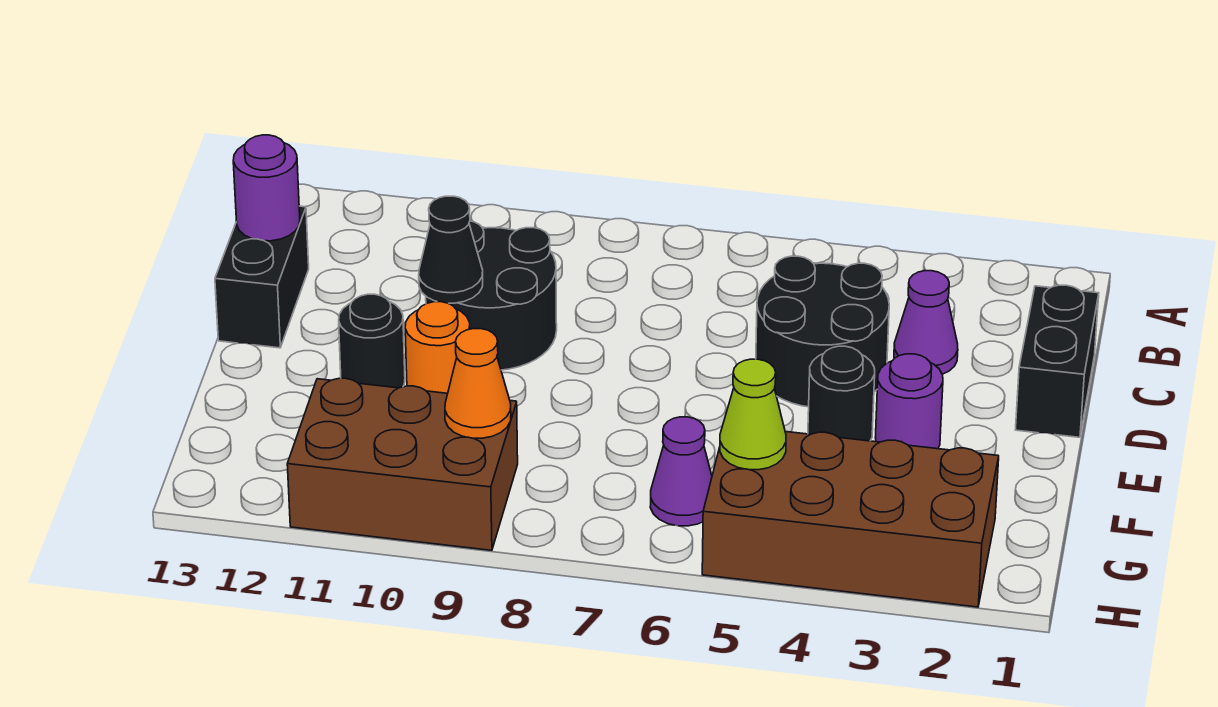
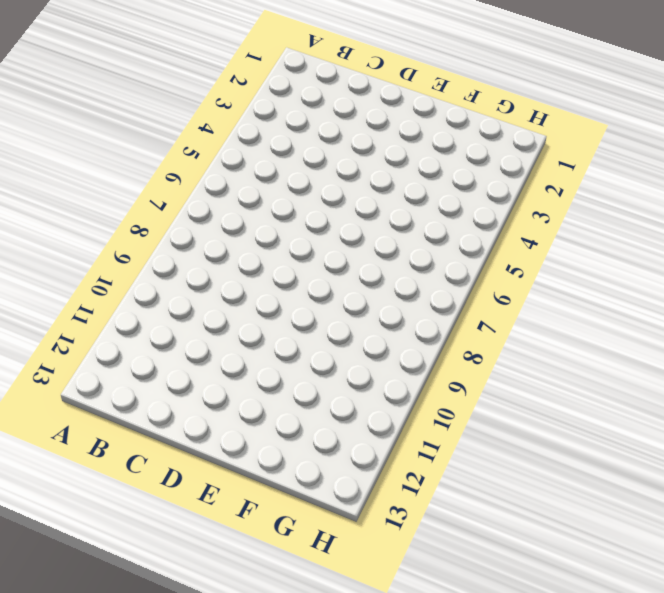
none -> black brick C1:D1 level 1
none -> purple cone C3 level 1
none -> black round brick C4:D5 level 1

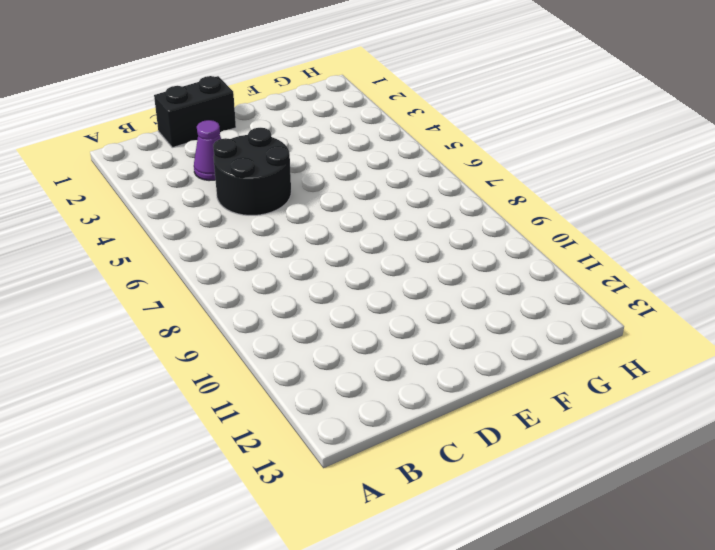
none -> black round brick C9:D10 level 1
none -> black brick C13:D13 level 1
none -> purple round brick E3 level 1

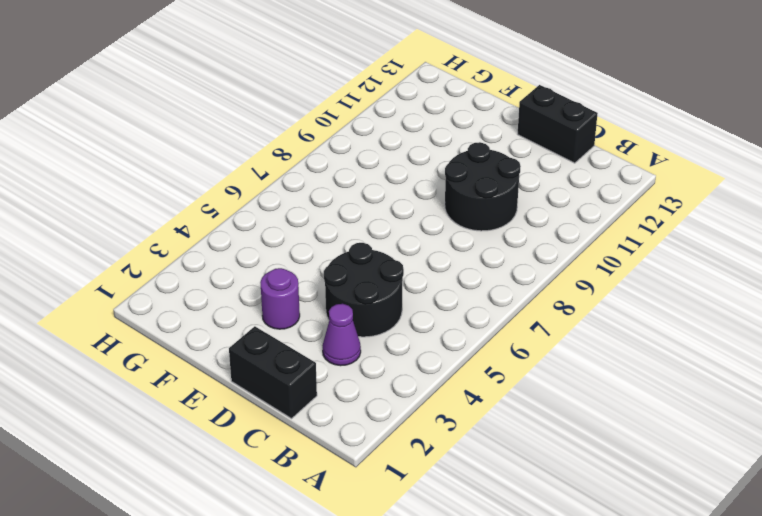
none -> black round brick E4 level 1
none -> orange round brick E10 level 1
none -> black round brick E11 level 1

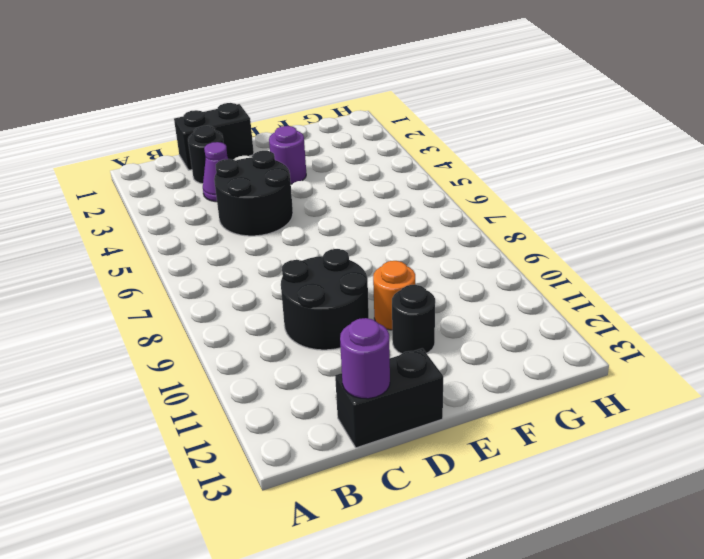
black round brick C2 level 1 -> black round brick E4 level 1
none -> brown brick G2:H5 level 1
none -> purple cone G6 level 1
none -> brown brick G9:H11 level 1

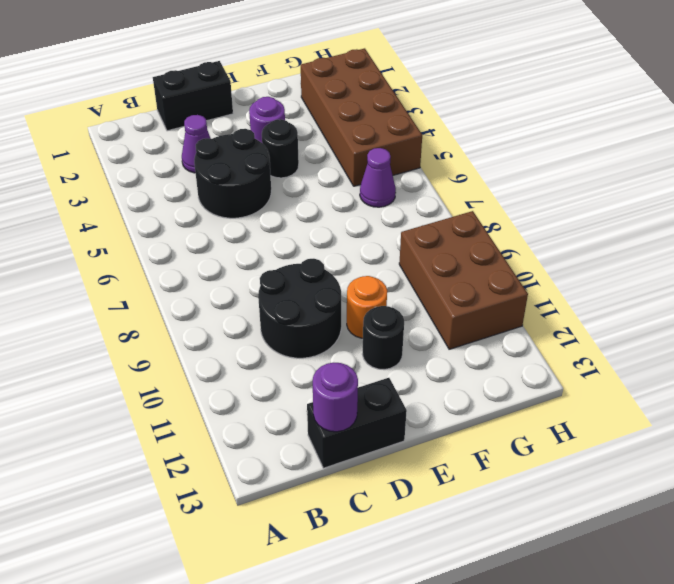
none -> black cone D10 level 2
none -> lime cone G5 level 2
none -> orange cone G9 level 2

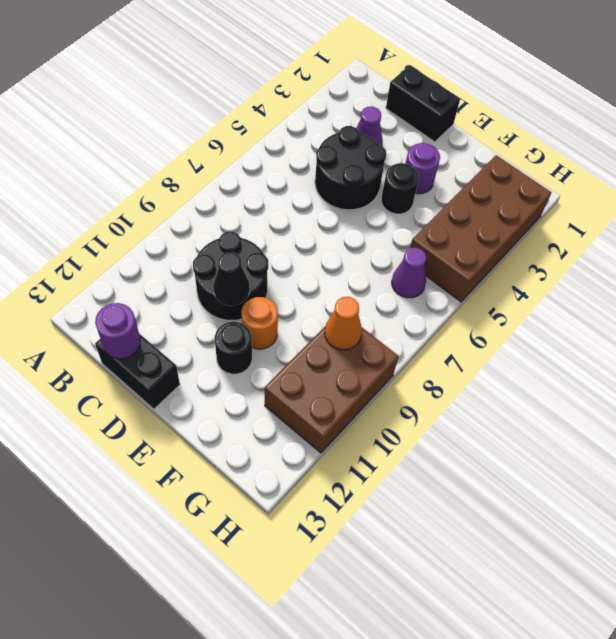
none -> lime cone G5 level 2

